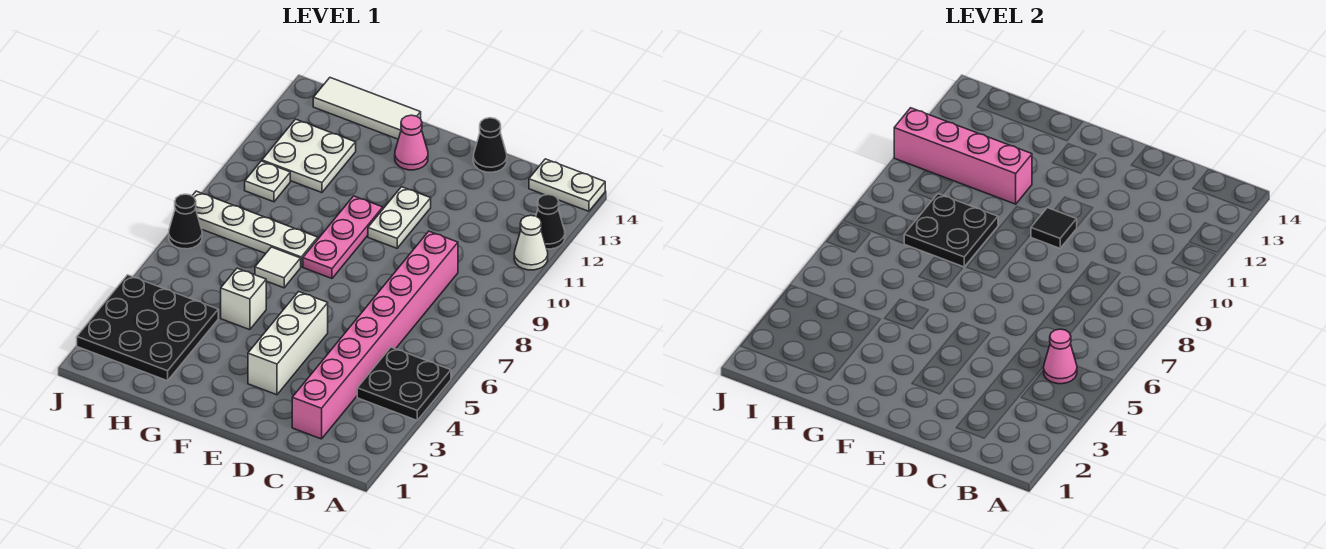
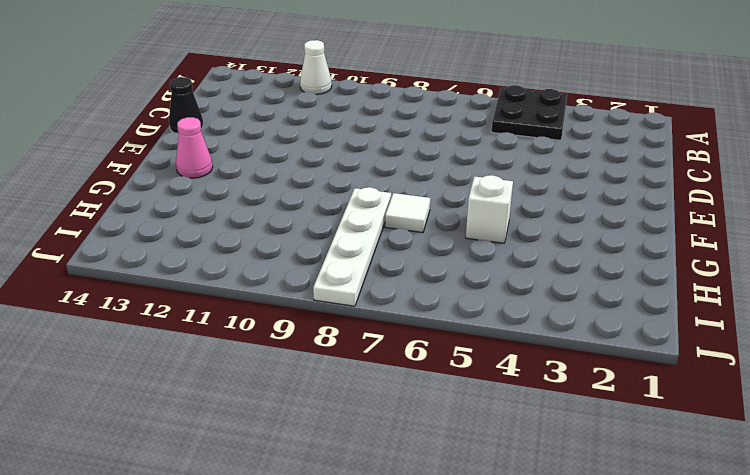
none -> black cone A12 level 1
none -> white plate A14:B14 level 1
none -> pink brick C2:C9 level 1

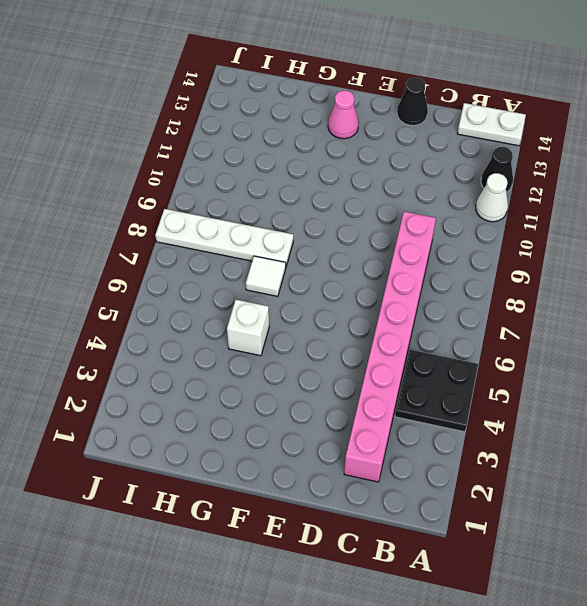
none -> white brick E3:E5 level 1
none -> white plate E10:E11 level 1
none -> pink plate F8:F10 level 1

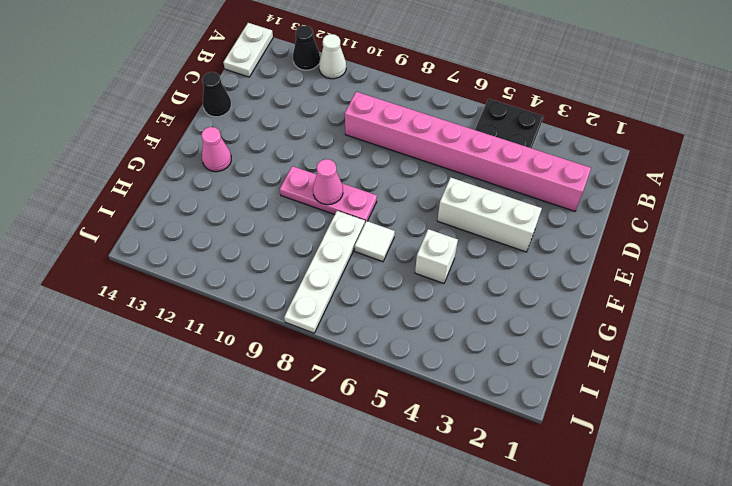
pink cone F9 level 2 -> pink cone B5 level 2
none -> white plate E10:E11 level 1
none -> white tile G14:I14 level 1
none -> black plate H2:J4 level 1

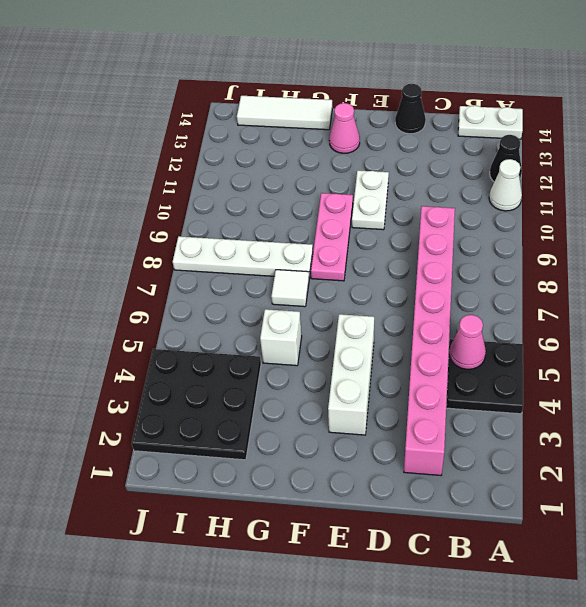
none -> white plate H11:I12 level 1
none -> white plate I10 level 1
none -> black cone J7 level 1

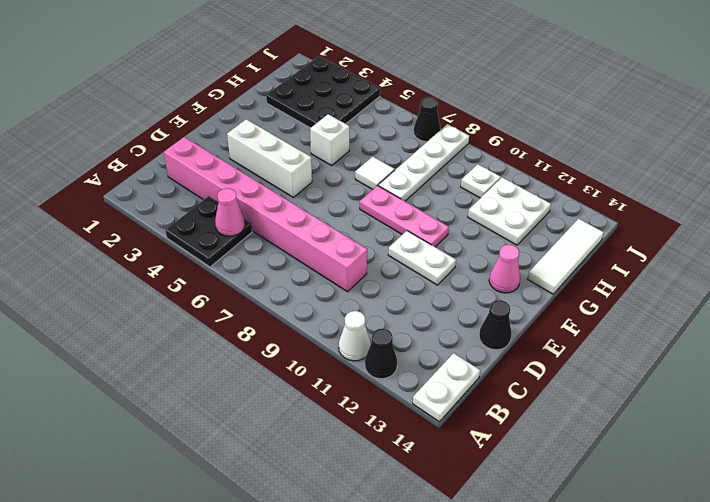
none -> black tile E10 level 2
none -> black plate G8:H9 level 2
none -> pink brick G11:J11 level 2

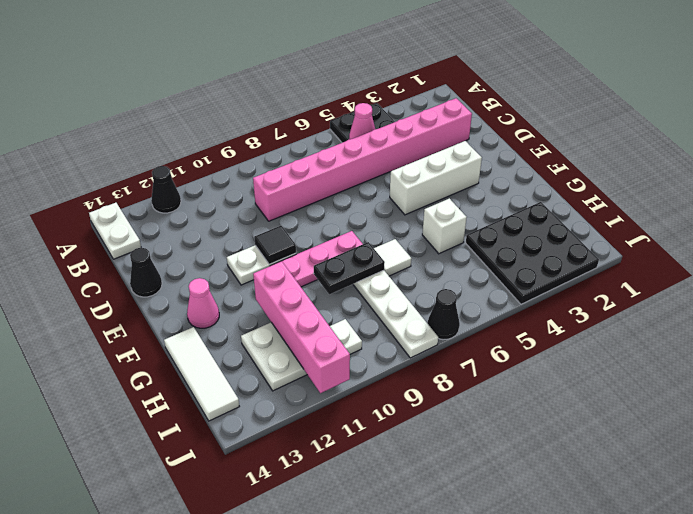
black plate G8:G9 level 2 -> black plate G8:H9 level 2
none -> white cone A11 level 1

